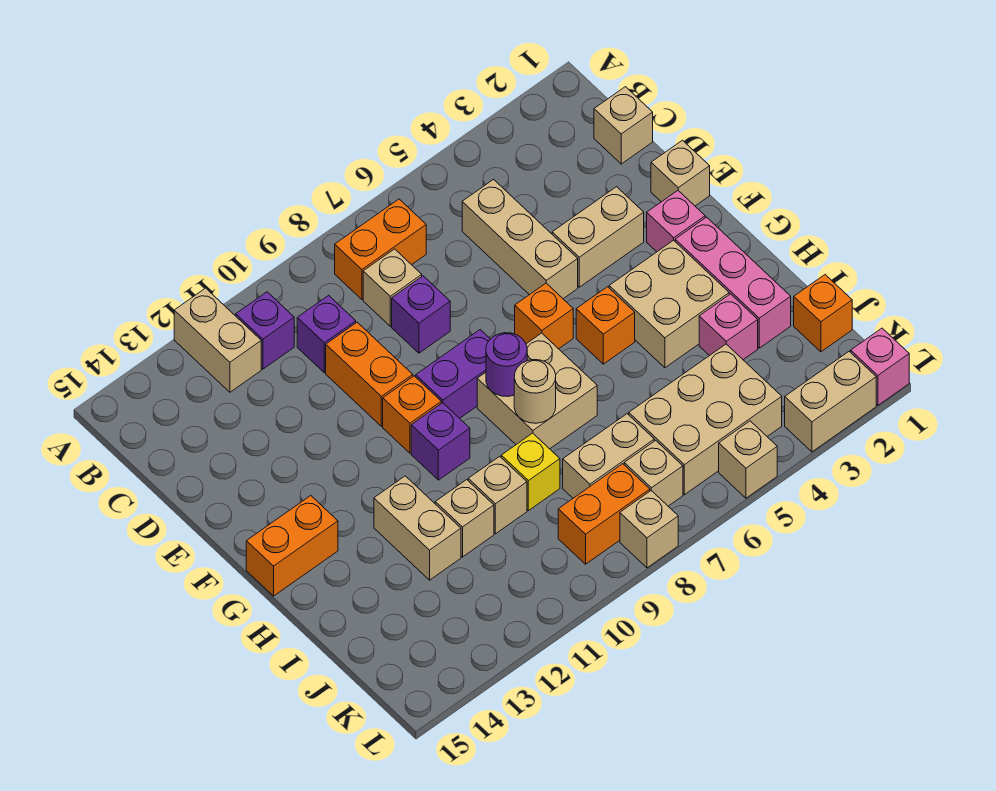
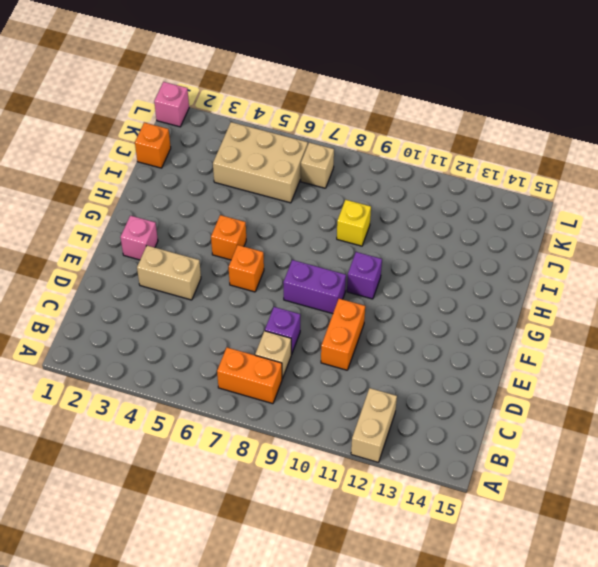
none -> purple brick B11 level 1
none -> tan brick C1 level 1
none -> tan brick C5:E5 level 1
none -> purple brick C10 level 1

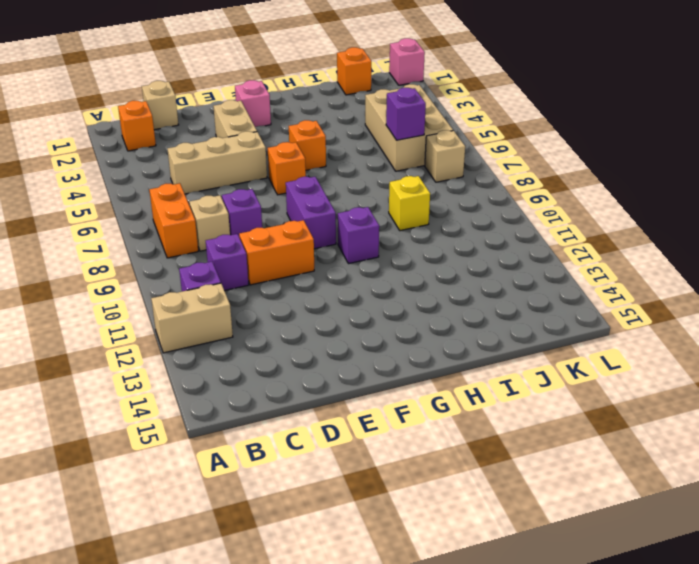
orange brick B2 level 1 -> orange brick F10 level 1
purple brick J6 level 2 -> none
none -> tan brick E1 level 1
none -> pink brick G2:I2 level 1
none -> tan brick G3:H4 level 1
none -> tan brick G7:H8 level 1

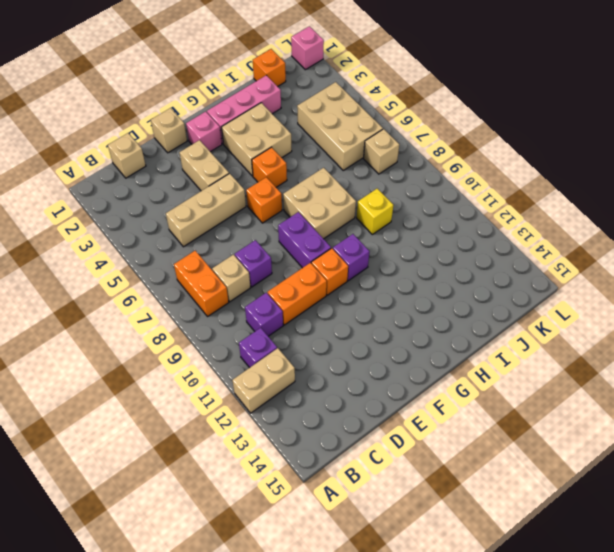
none -> orange brick G14:G15 level 1
none -> tan brick H12:I12 level 1
none -> pink brick I3 level 1
none -> tan brick I10 level 1

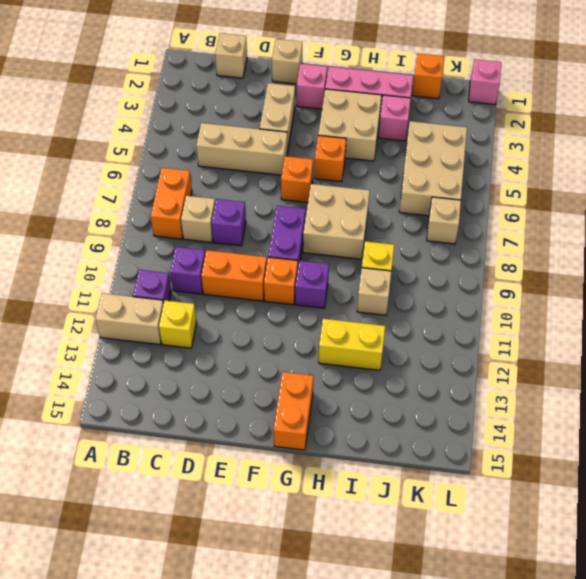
yellow brick C12 level 1 -> none
yellow brick H12:I12 level 1 -> tan brick H12:I12 level 1
none -> tan brick I11 level 1
none -> tan brick J7:J8 level 1
none -> orange brick K8:K9 level 1
none -> tan brick L2:L3 level 1

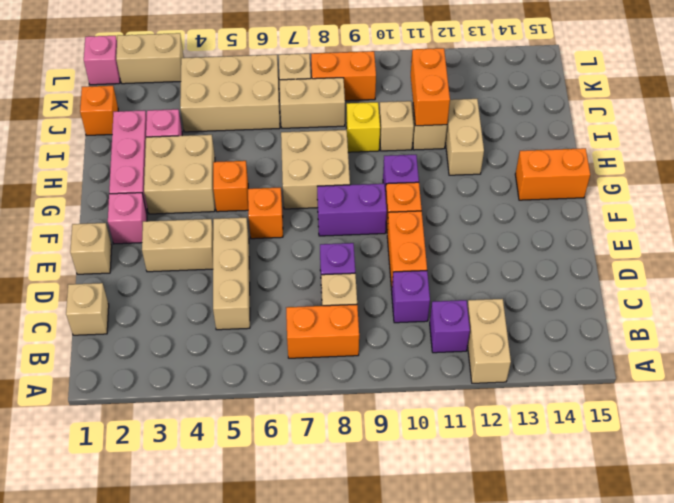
orange brick I11:J11 level 2 -> none
none -> tan brick L5 level 1
none -> tan brick L8 level 1
none -> purple round brick G8 level 2
none -> tan round brick H8 level 2

